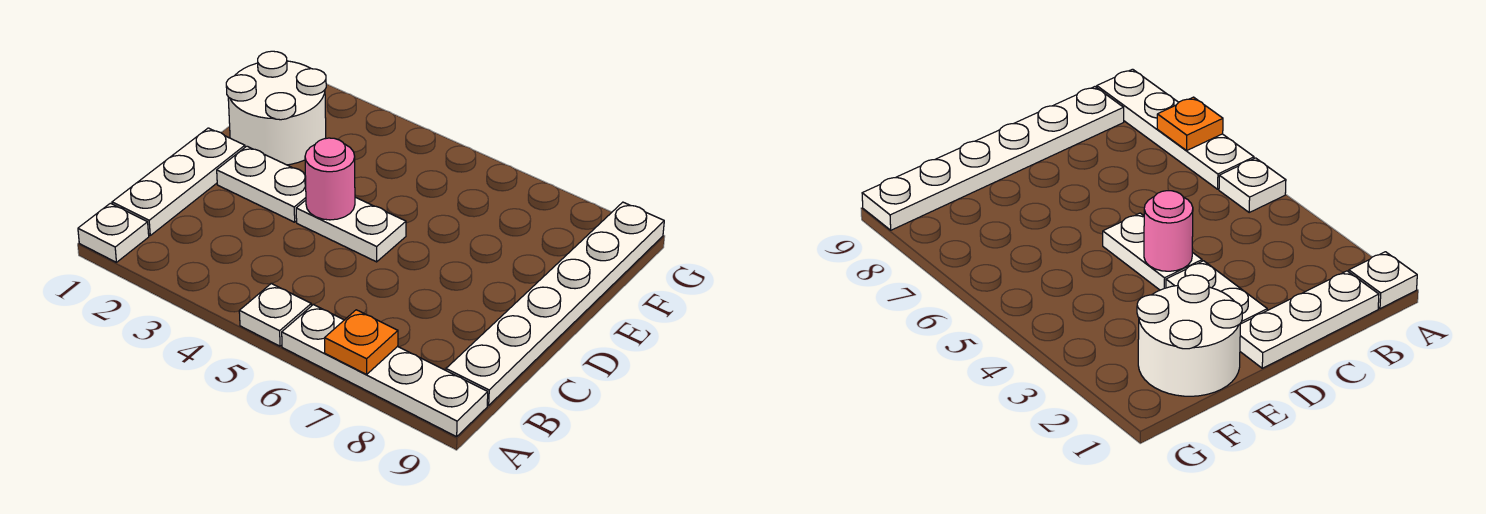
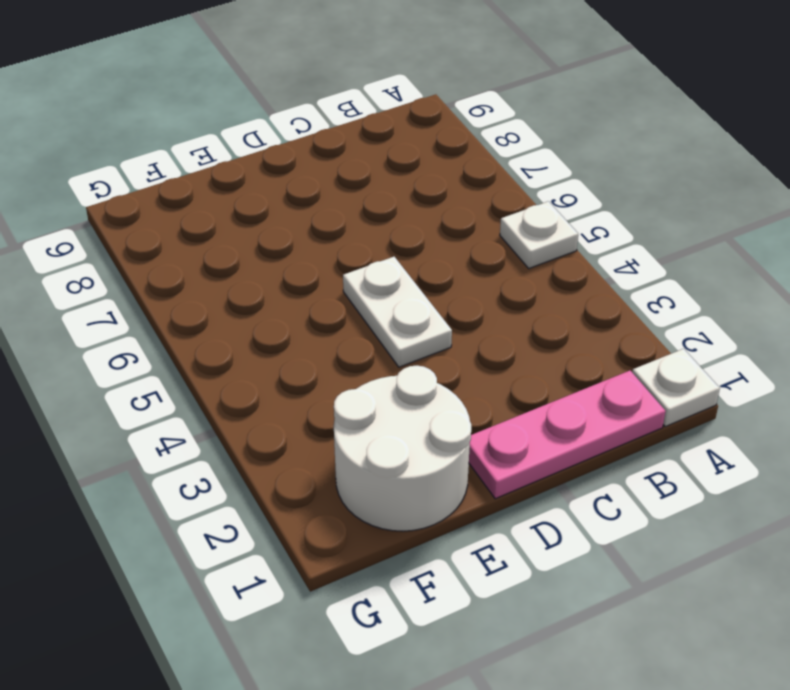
pink plate B1:D1 level 1 -> white plate B1:D1 level 1
none -> white plate A6:A9 level 1
none -> white plate B9:G9 level 1

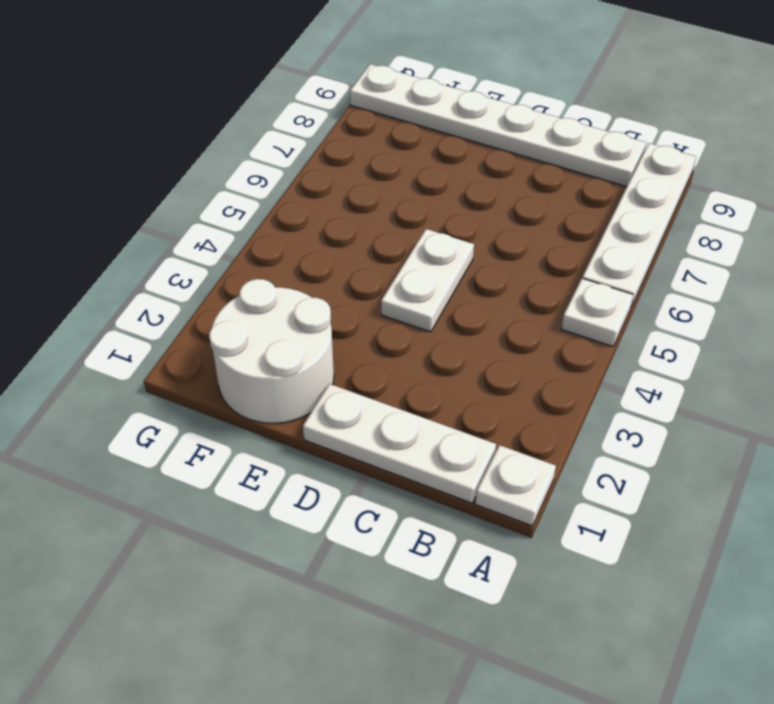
none -> white plate D2:D3 level 1
none -> orange plate A7 level 2

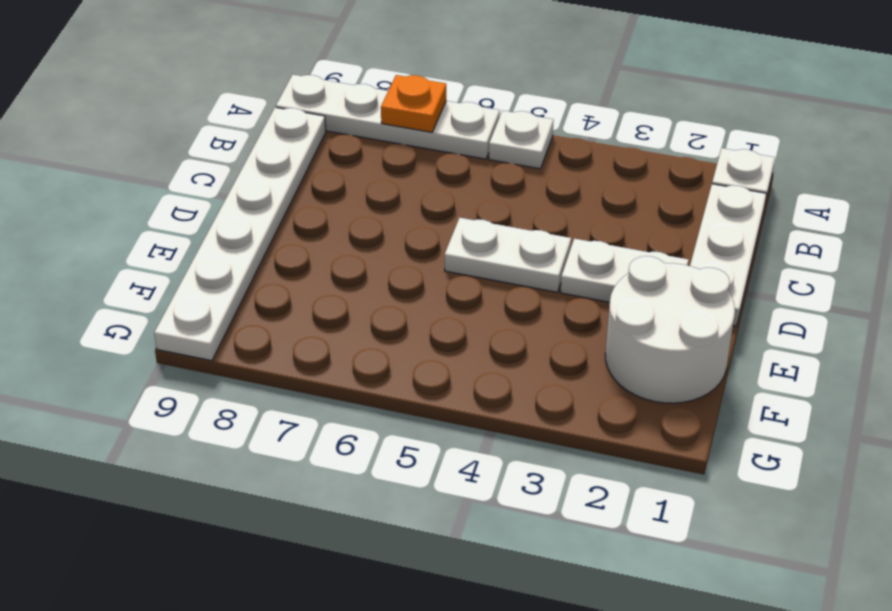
none -> pink round brick D4 level 2

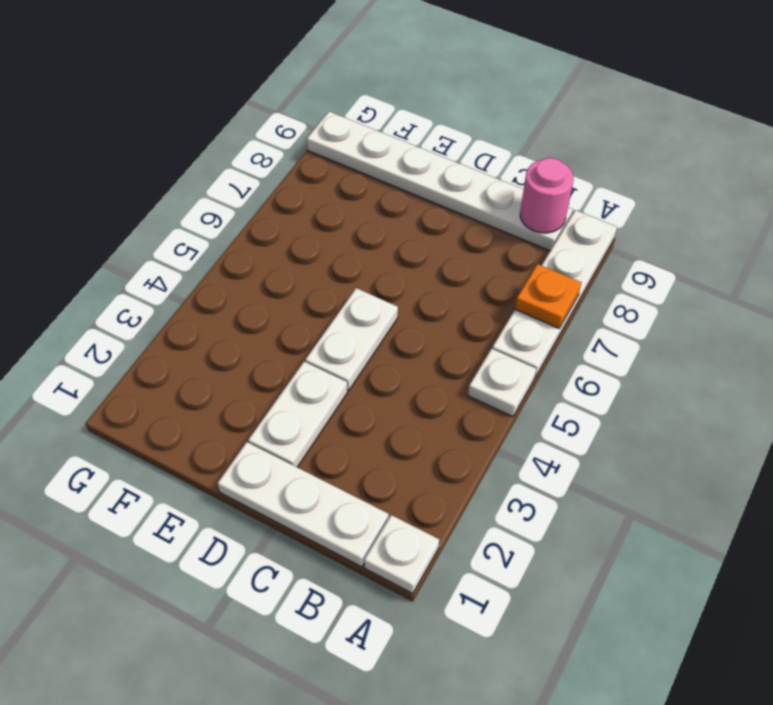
pink round brick B9 level 2 -> pink round brick D4 level 2
none -> white round brick E1:F2 level 1

